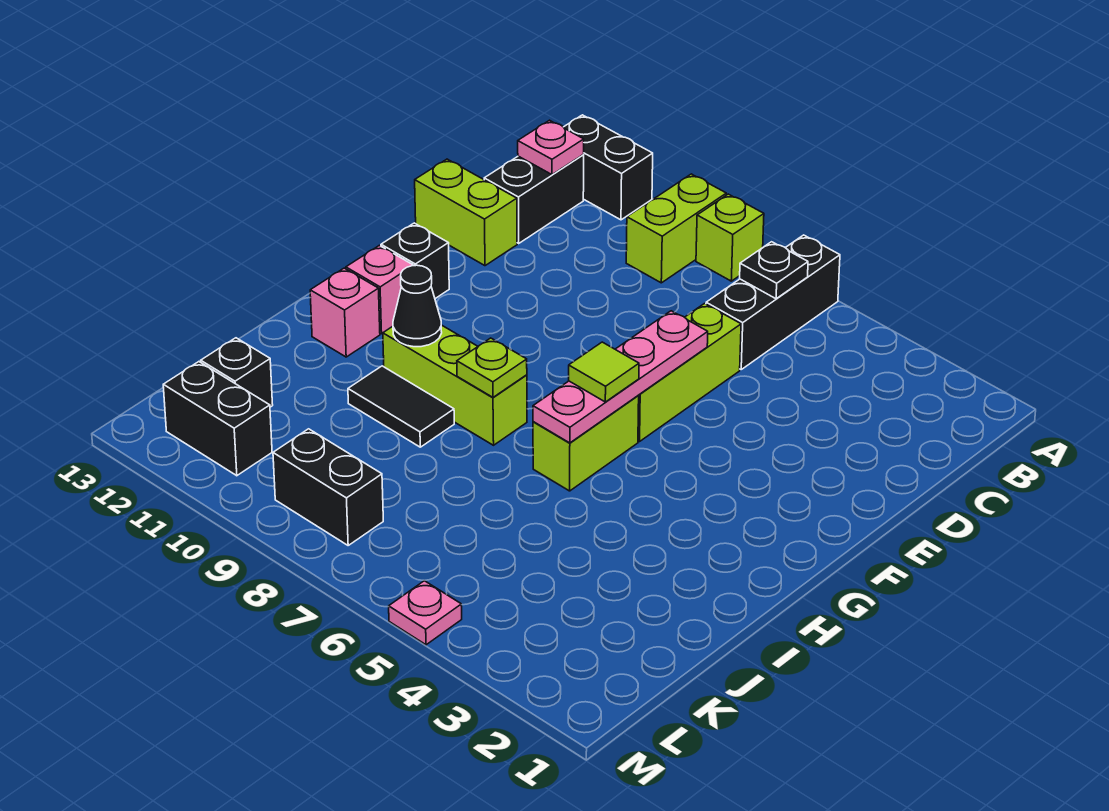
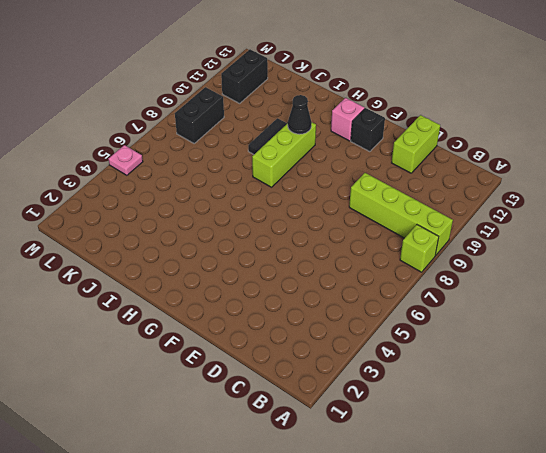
lime brick A9:D9 level 1 -> lime brick A9:B9 level 1
none -> black brick A6:C6 level 1
none -> black brick A11:A12 level 1
none -> black brick B12:C12 level 1

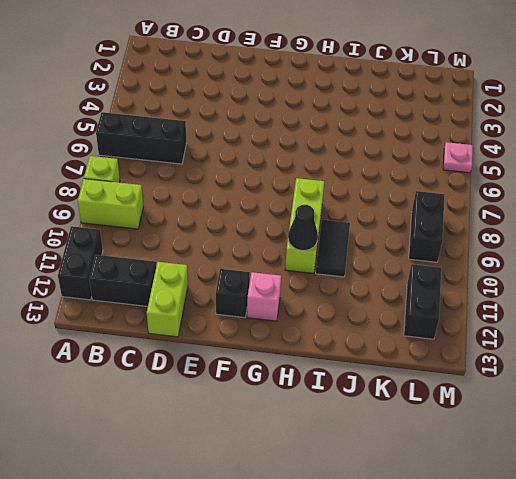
none -> lime brick D6:F6 level 1
none -> lime brick G6:H6 level 1
none -> pink brick H12 level 1

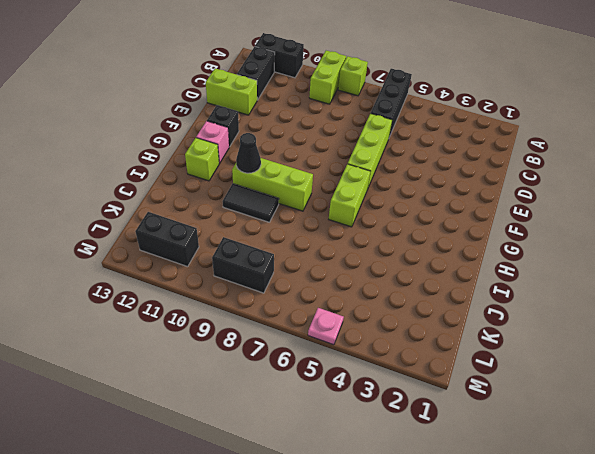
lime brick H12 level 1 -> pink brick H12 level 1
none -> black brick K12 level 1
none -> black plate B6 level 2
none -> pink plate B12 level 2

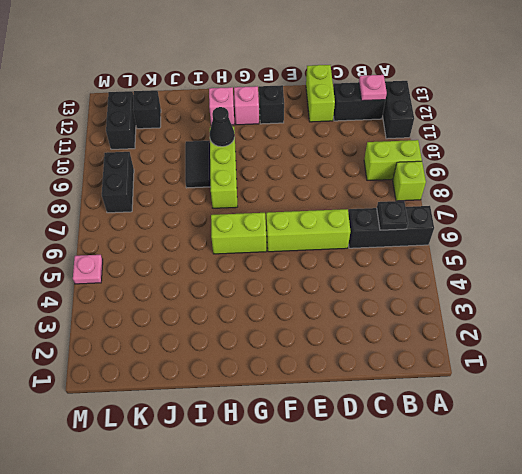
none -> pink plate E6:H6 level 2
none -> lime plate H8 level 2
none -> lime tile G6 level 3

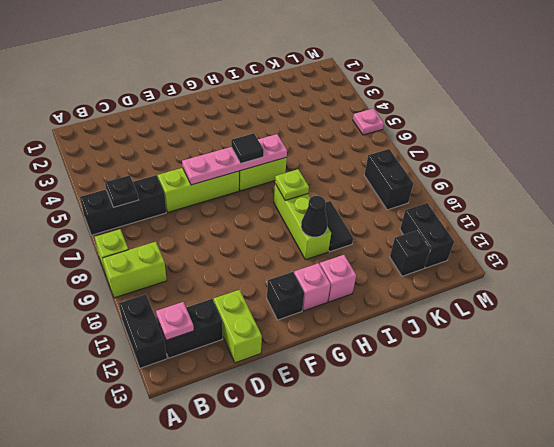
black tile G6 level 3 -> lime tile G6 level 3

